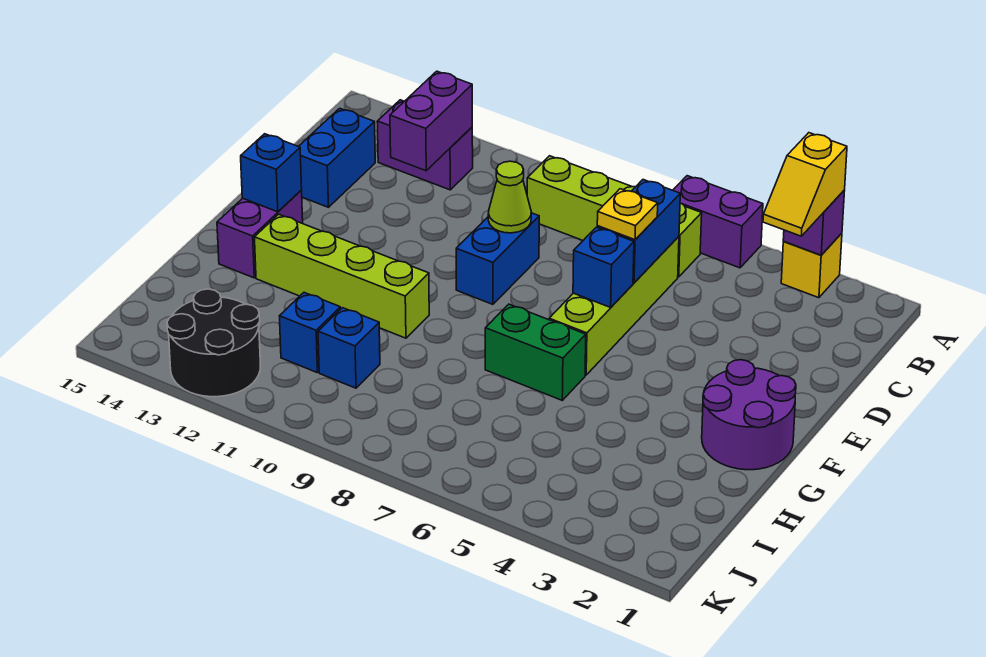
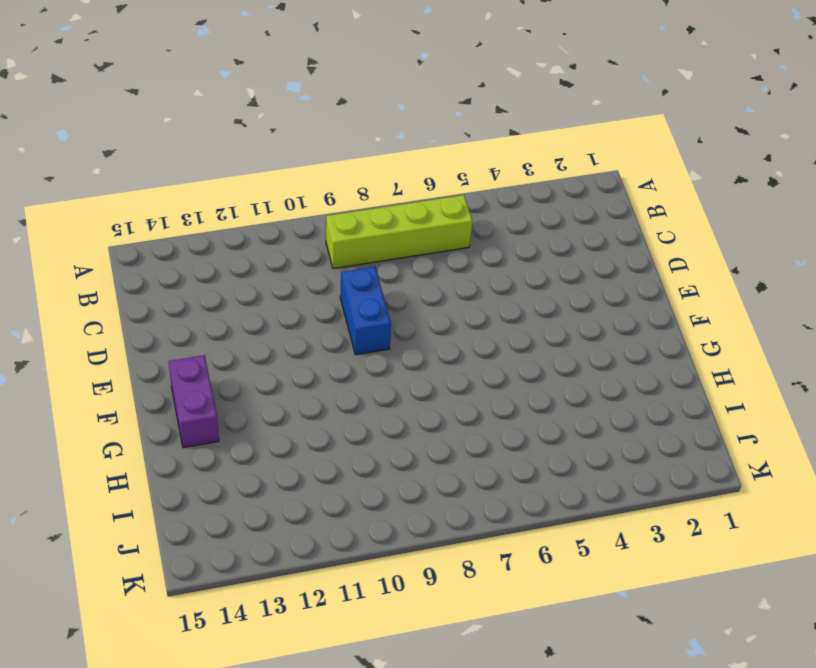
none -> yellow brick A3 level 1
none -> purple brick A5:A6 level 1
none -> purple brick B12:B13 level 1

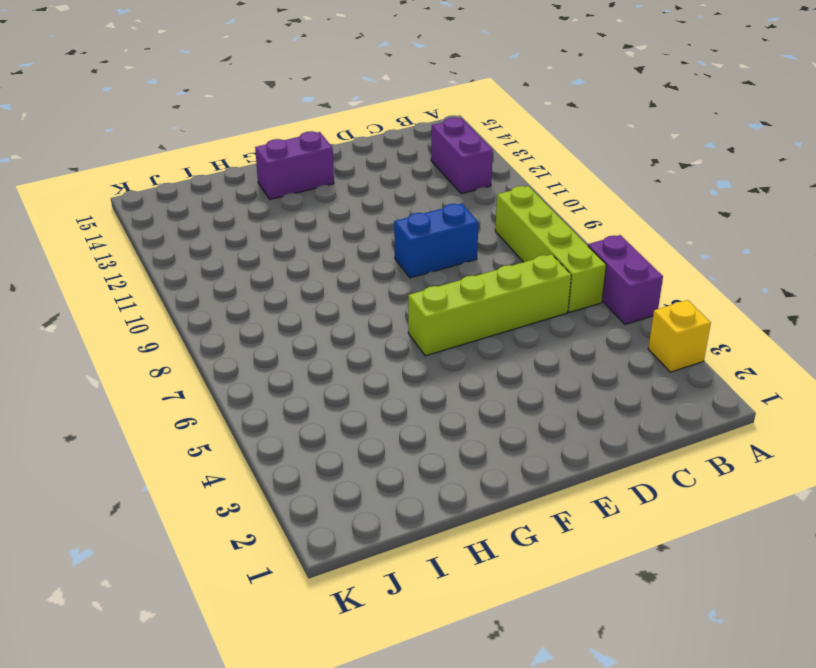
none -> blue brick C14:D14 level 1
none -> purple round brick F1:G2 level 1
none -> green brick G6:G7 level 1

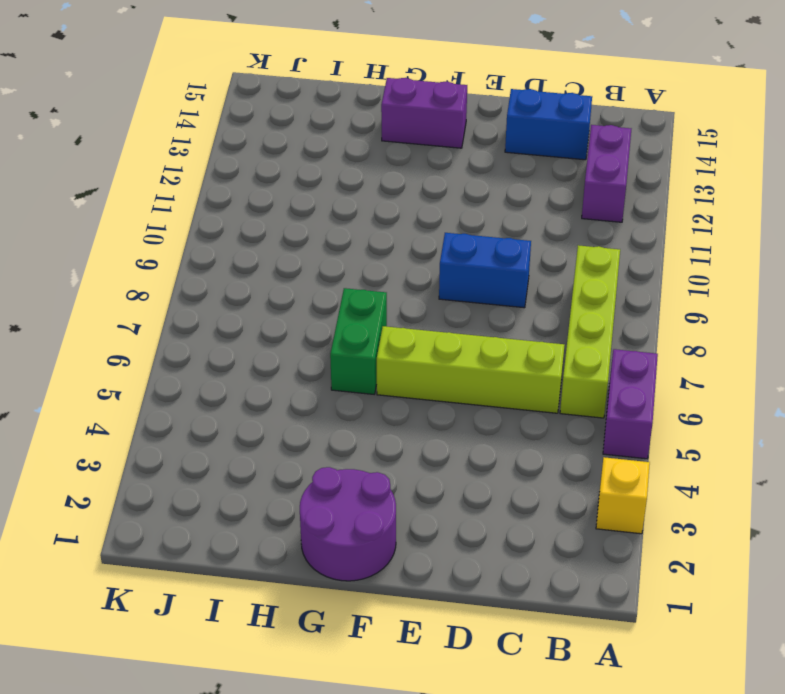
none -> lime brick G10:G13 level 1
none -> blue brick I10 level 1
none -> blue brick I11 level 1

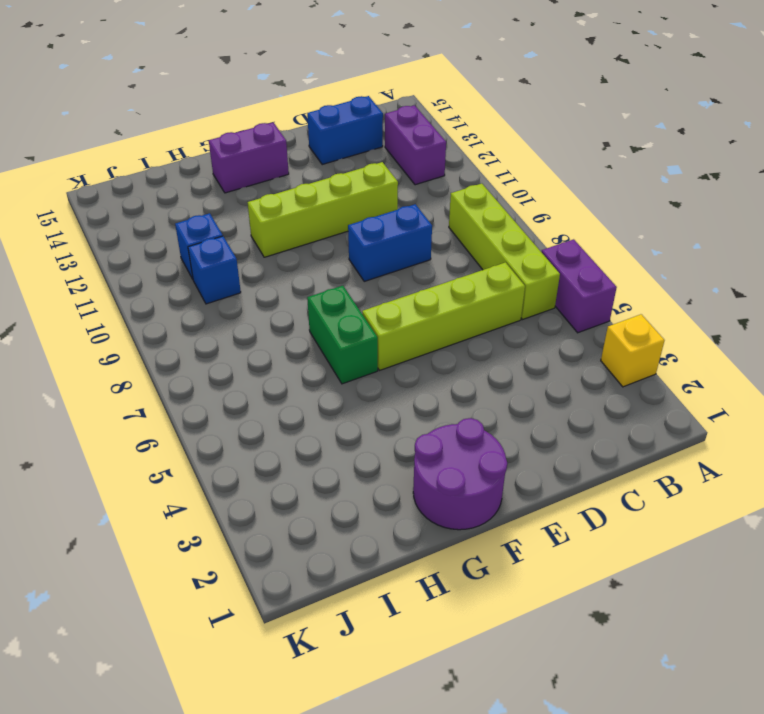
lime brick D11:G11 level 1 -> lime brick G10:G13 level 1
none -> black round brick J12:K13 level 1
none -> purple brick A3 level 2
none -> purple brick B12:C12 level 2

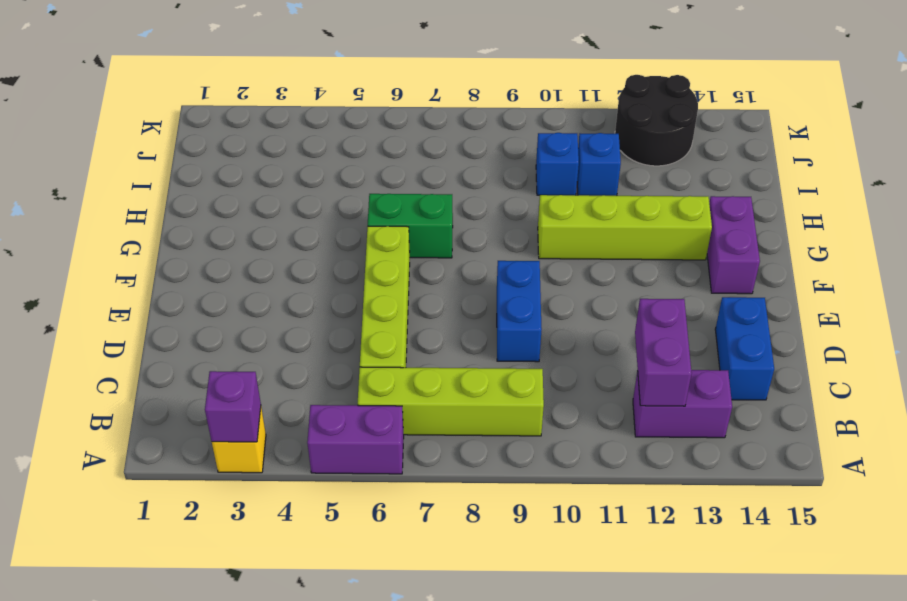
none -> purple round brick F1:G2 level 1
none -> blue brick C6:D6 level 2
none -> lime cone D9 level 2

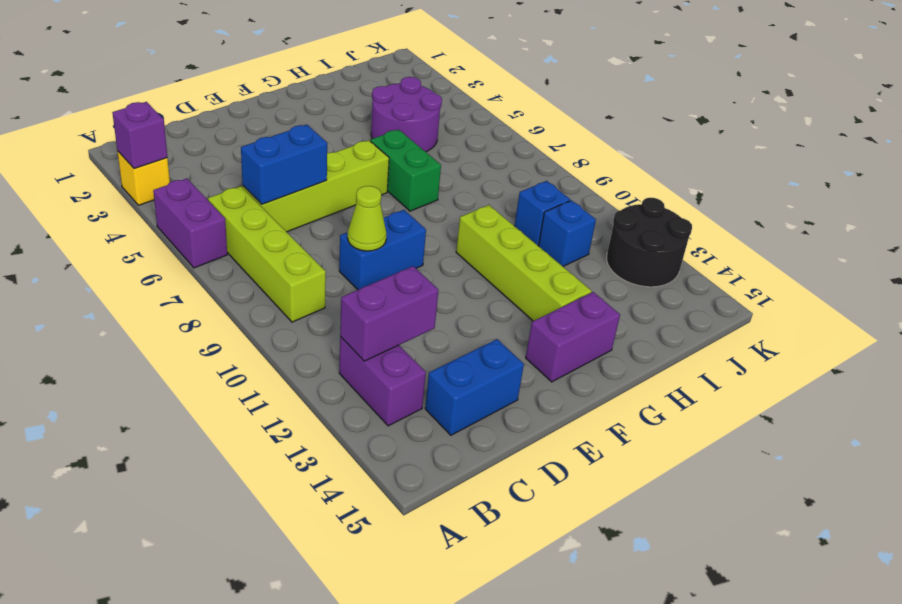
purple round brick H4:I5 level 1 -> purple round brick F1:G2 level 1
none -> blue brick E6 level 2
none -> blue brick F14 level 2
none -> yellow slope A3:B3 level 3 top A

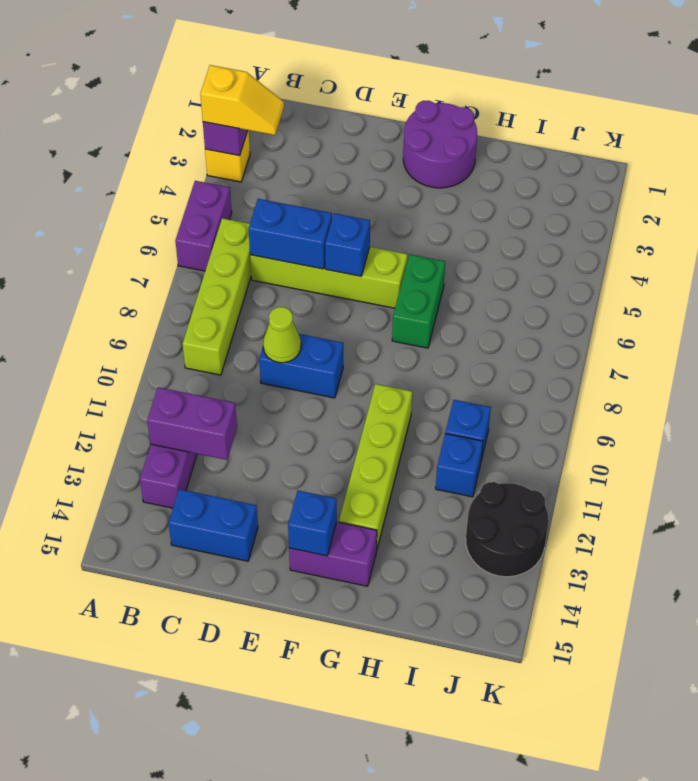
none -> yellow plate D6 level 3

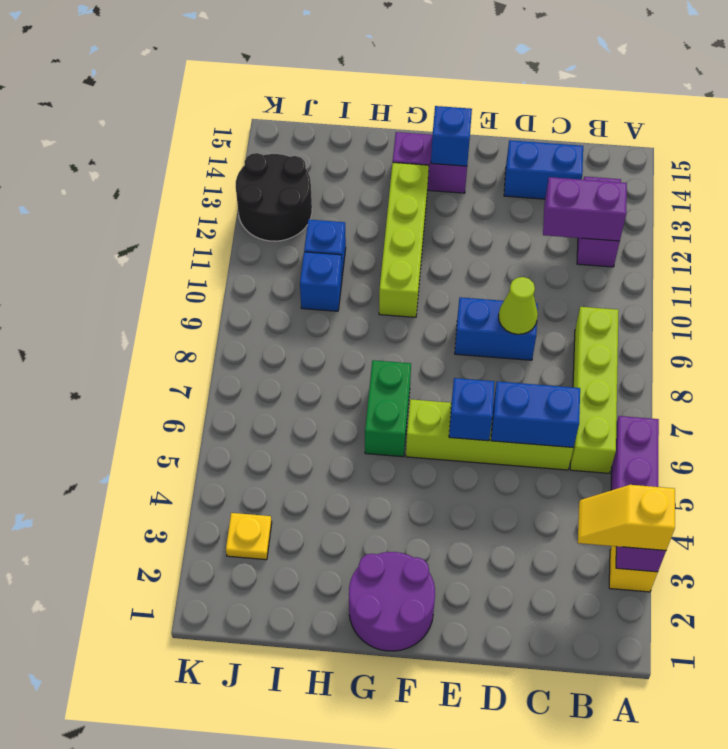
yellow plate J3 level 1 -> yellow plate D6 level 3

